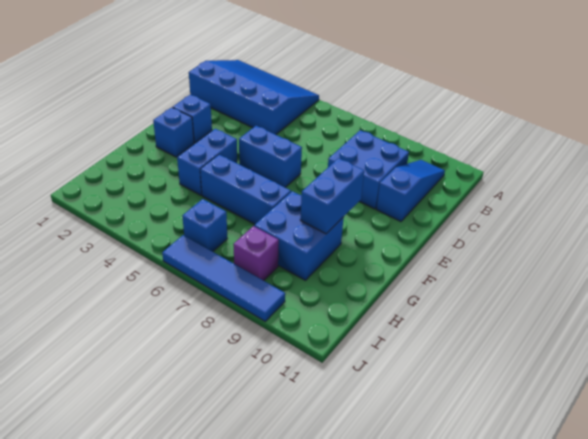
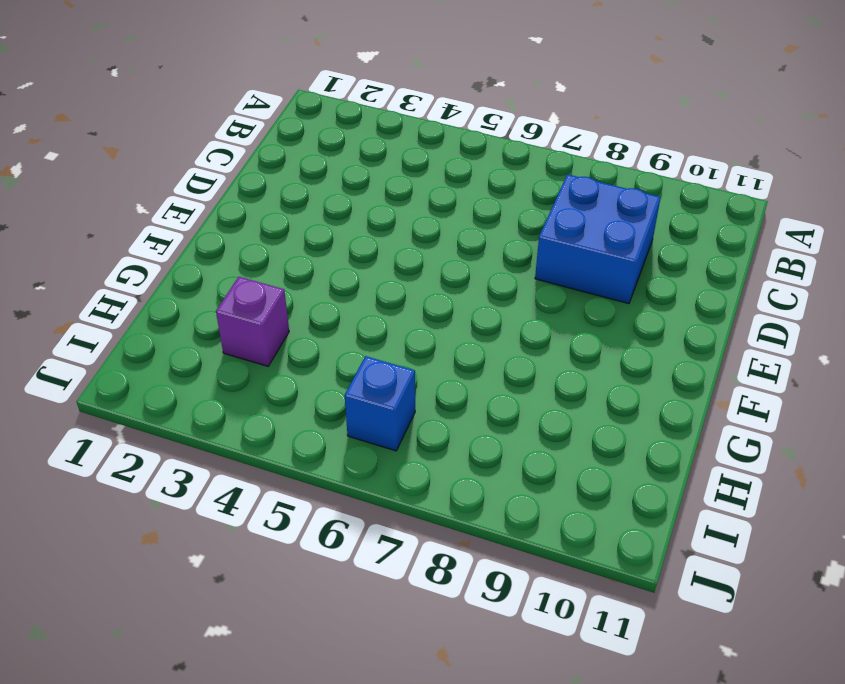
purple brick H3 level 1 -> purple brick I8 level 1
none -> blue slope A1:C4 level 1 top C
none -> blue slope B10:D10 level 1 top D
none -> blue brick E2 level 1

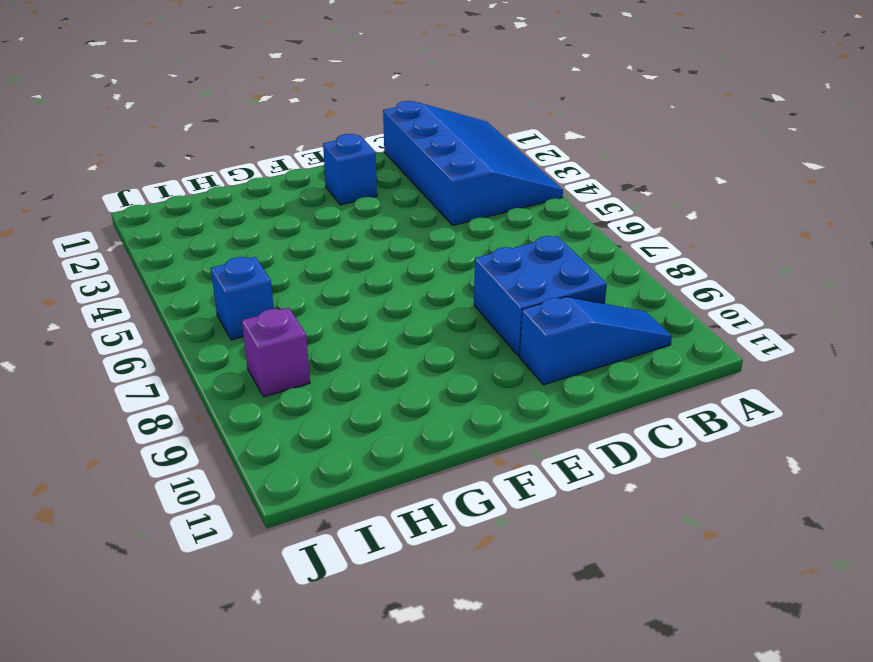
none -> blue brick E5:E6 level 1
none -> blue brick F2 level 1
none -> blue brick F4:G4 level 1

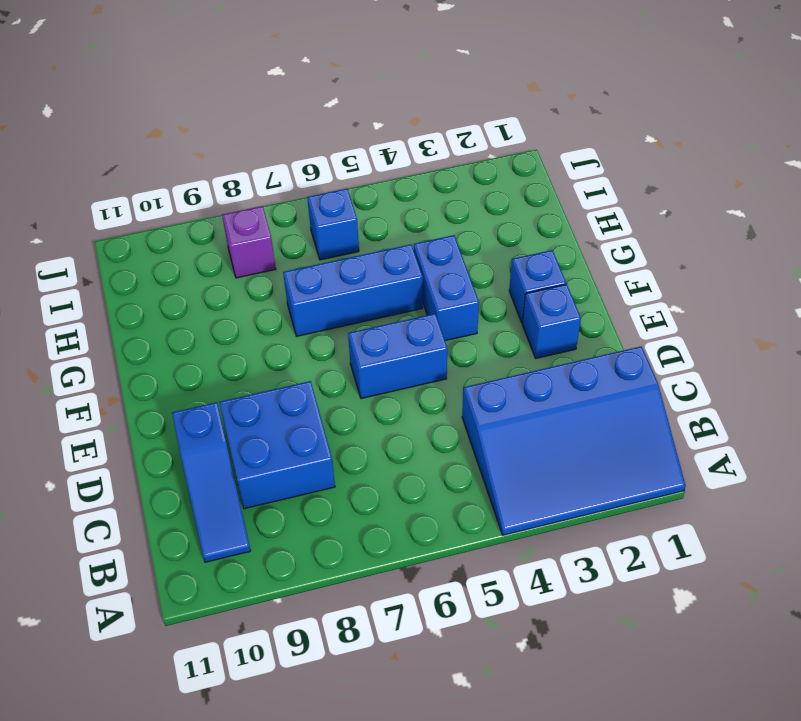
none -> blue brick G8:H9 level 1
none -> blue tile J6:J9 level 1
none -> blue brick F9:G9 level 2

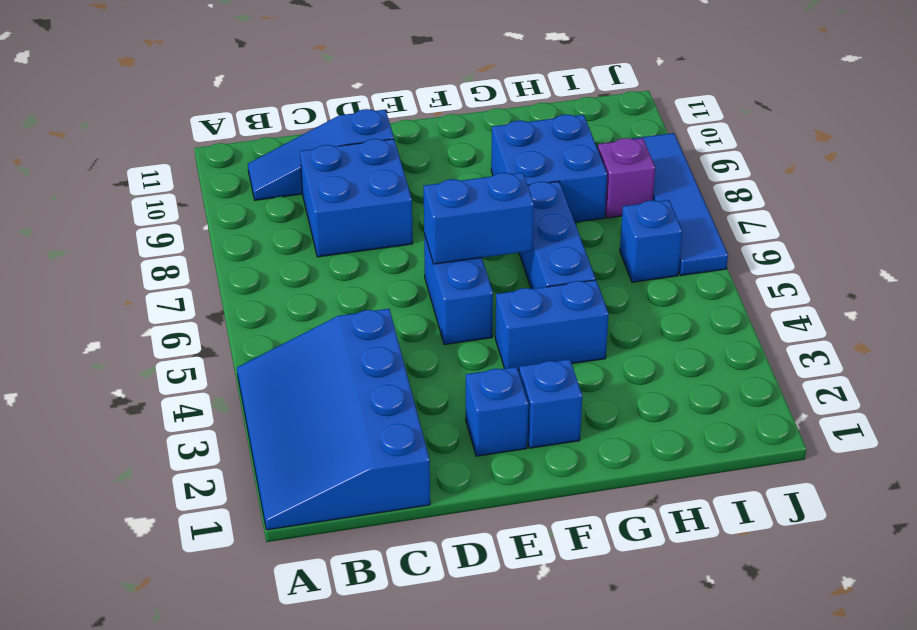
blue brick E6:F6 level 2 -> blue brick F9:G9 level 2

